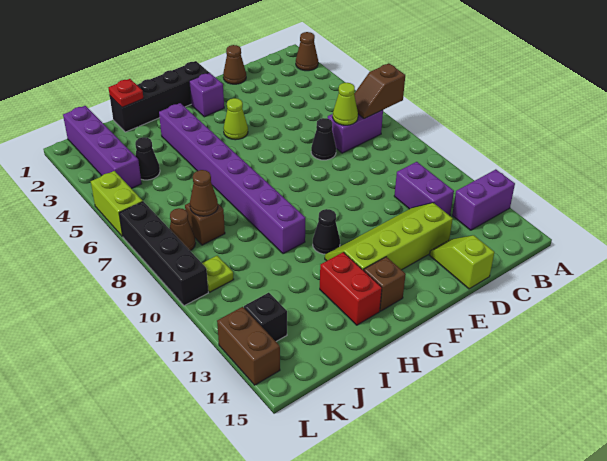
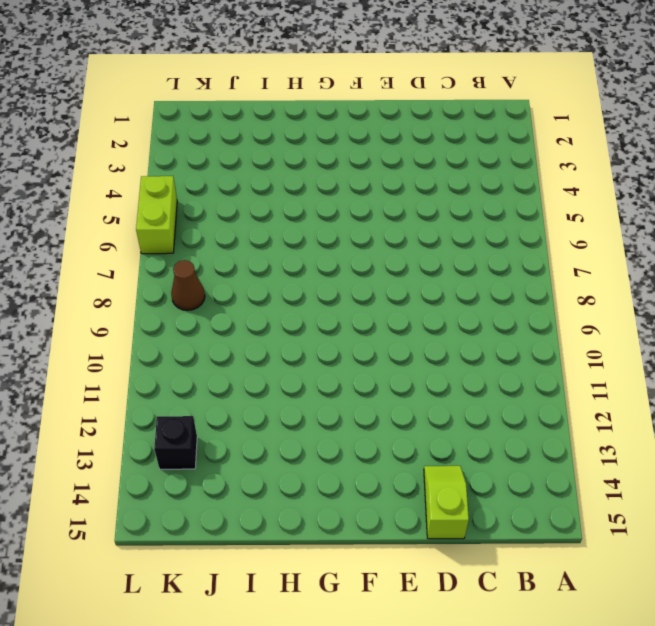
none -> brown cone A2 level 1
none -> purple brick A13:B13 level 1
none -> purple brick B7:C7 level 1

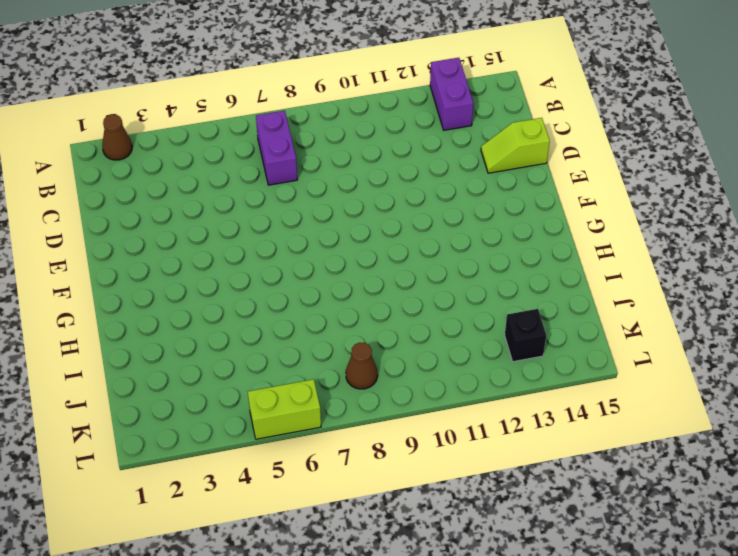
none -> purple brick C11:C12 level 1
none -> brown cone D1 level 1
none -> black cone D7 level 1

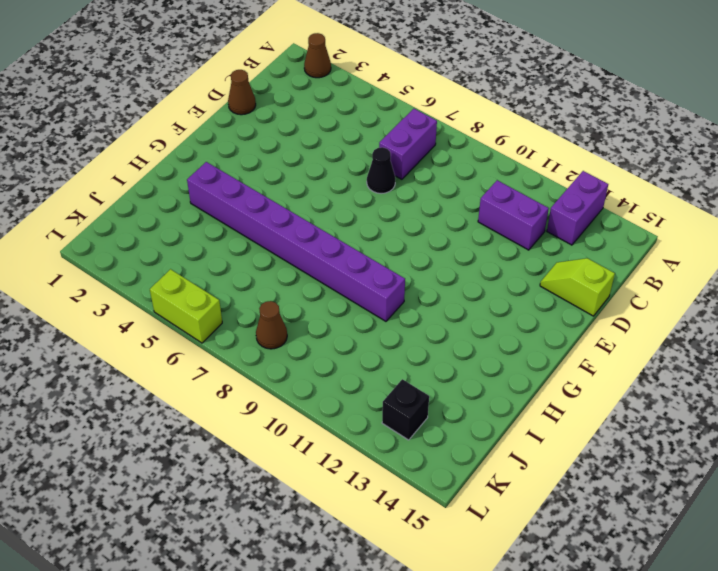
none -> lime slope D12:G13 level 1 top 13
none -> black brick F1:I1 level 1
none -> purple brick F2 level 1

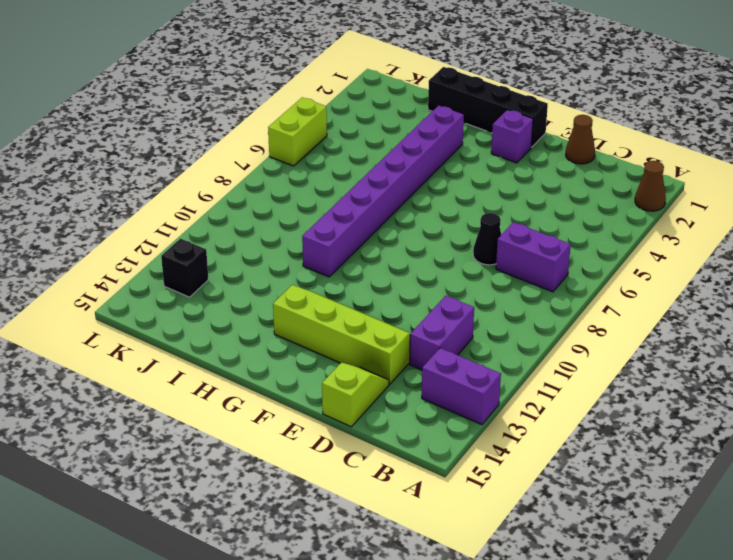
none -> lime cone F4 level 1
none -> black cone G11 level 1
none -> brown brick G14 level 1

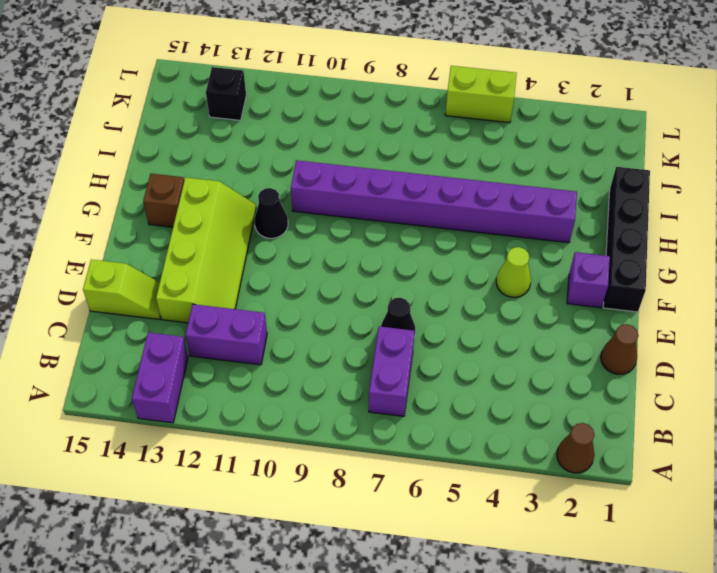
none -> red brick H13:H14 level 1
none -> black cone J4 level 1
none -> brown brick J8 level 1

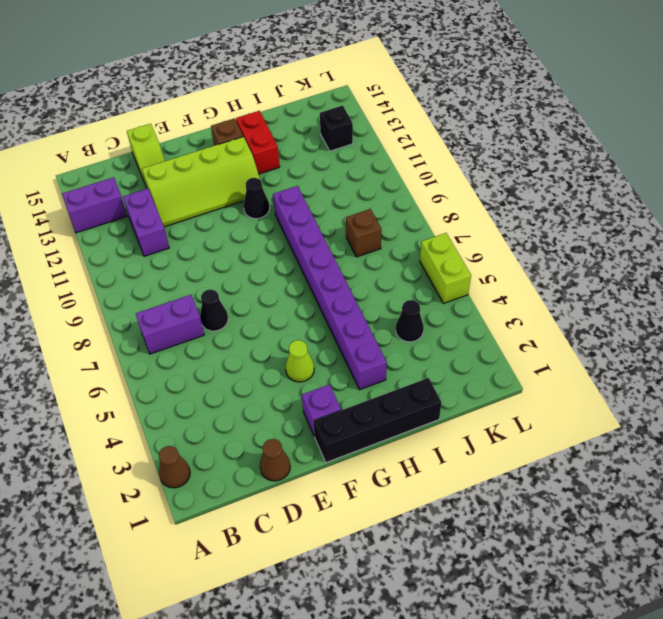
none -> purple brick K1:K4 level 1
none -> brown cone K8 level 1
none -> lime plate K10 level 1

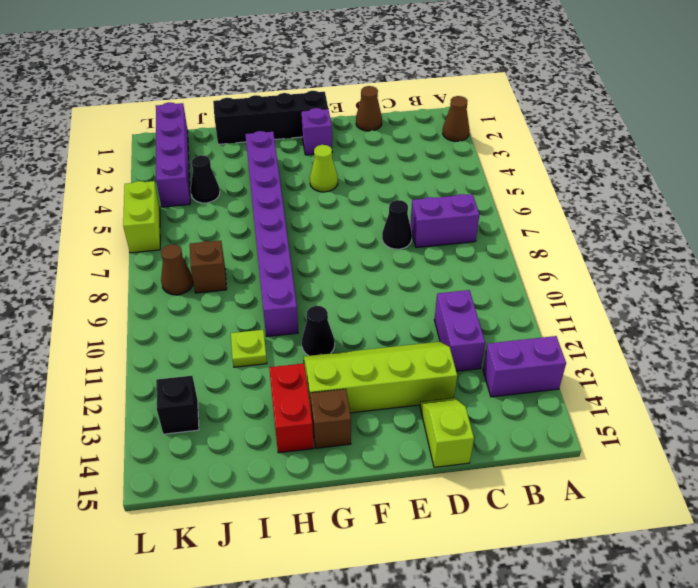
lime plate I11 level 1 -> lime plate K10 level 1
none -> black brick L7:L10 level 1
none -> brown brick L13:L14 level 1
none -> brown slope A7:B7 level 2 top A

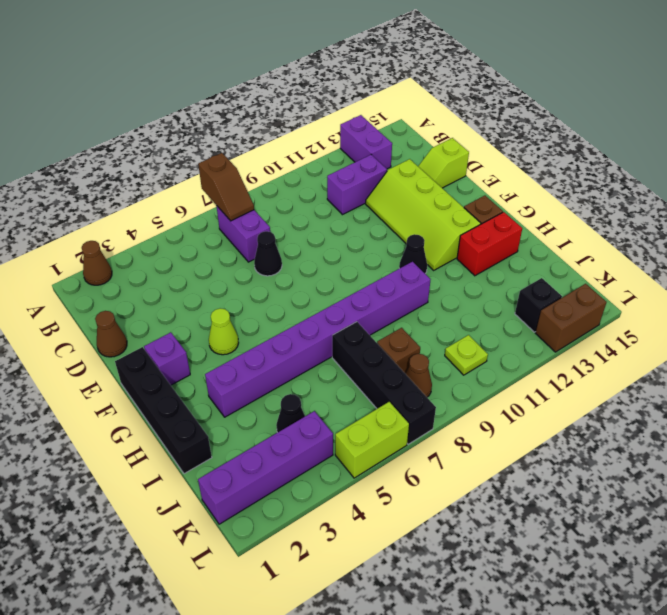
black brick I7:L7 level 1 -> black brick L7:L10 level 1
none -> lime cone C7 level 2
none -> red plate I1 level 2
none -> brown cone J8 level 2

